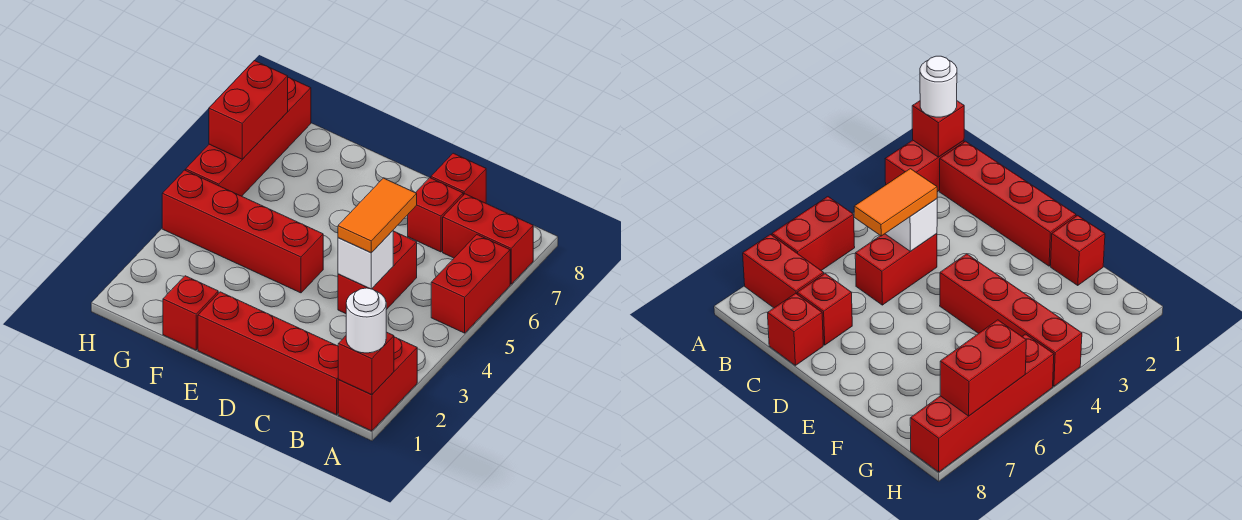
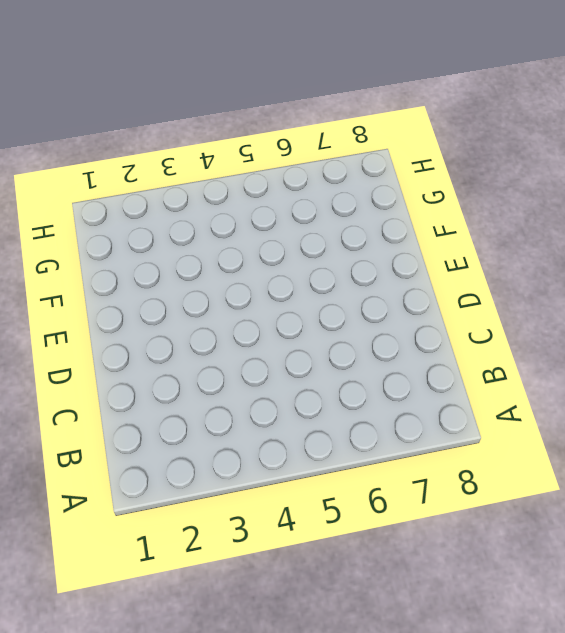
none -> red brick A1:A2 level 1
none -> red brick A5:A6 level 1
none -> red brick A7:B7 level 1

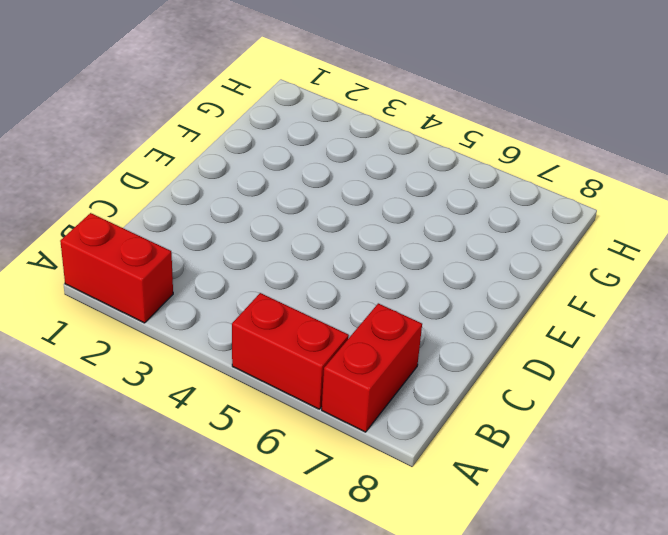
none -> red brick B1:E1 level 1
none -> red brick C4:C5 level 1
none -> red brick C7 level 1

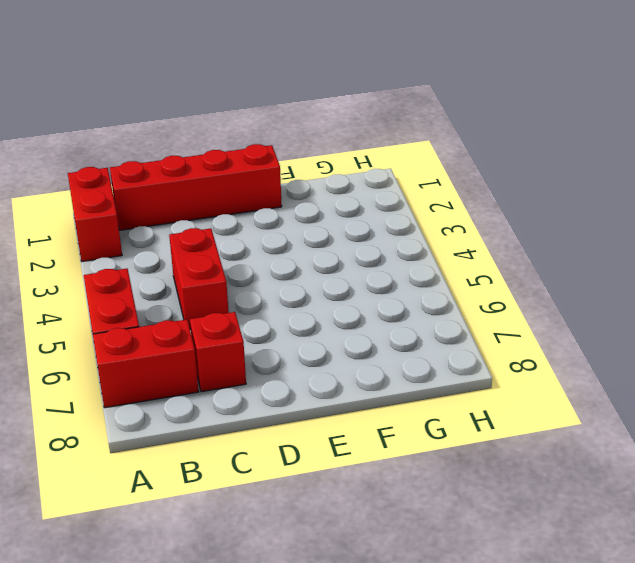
none -> red brick C8 level 1
none -> red brick E4:H4 level 1
none -> red brick F1 level 1

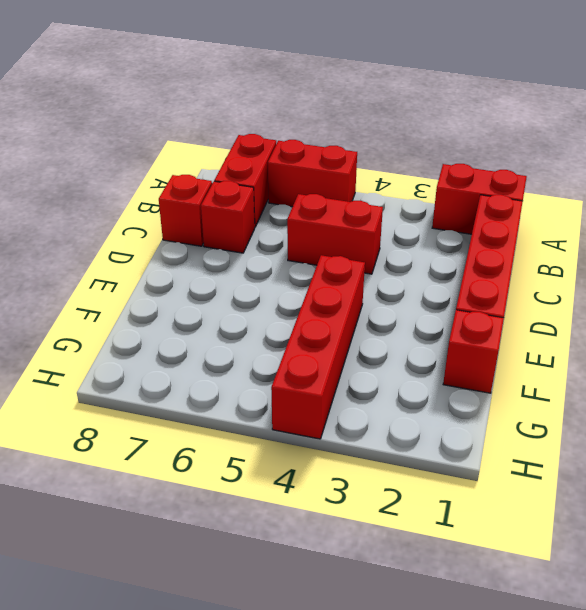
none -> red brick H5:H8 level 1
none -> red brick A1 level 2
none -> white brick C4 level 2

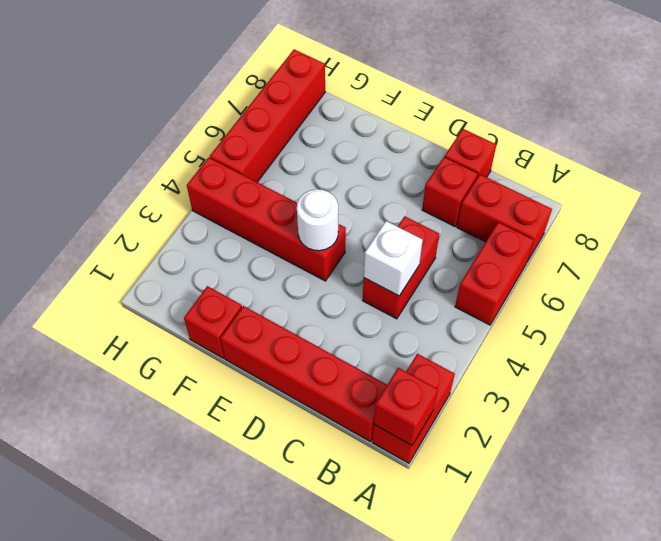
white round brick E4 level 2 -> white round brick A1 level 3
none -> red brick H6:H7 level 2
none -> orange tile C4:C5 level 3

